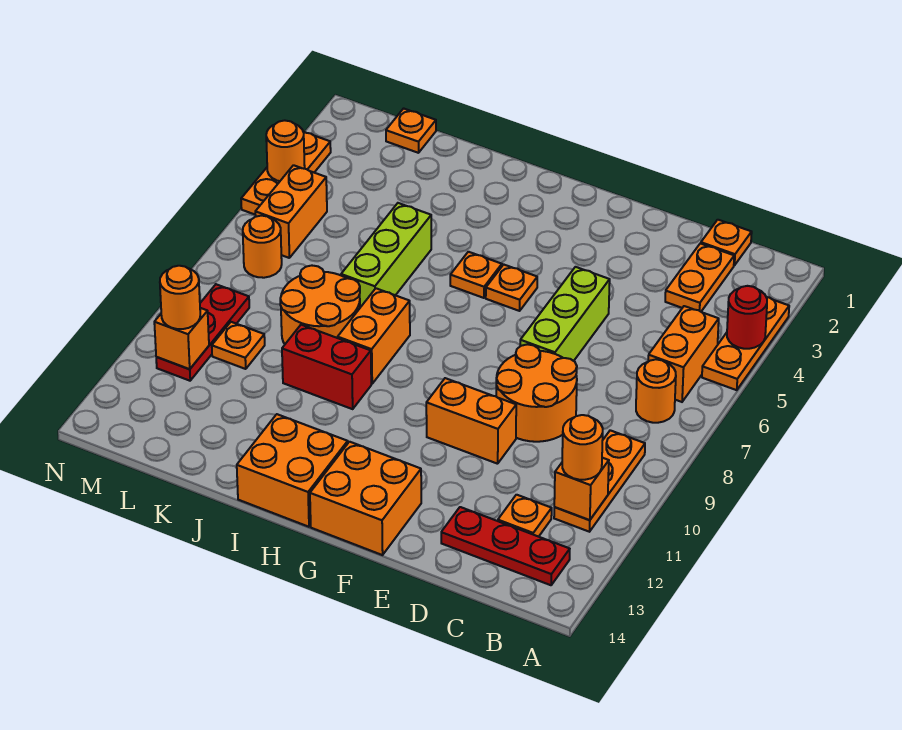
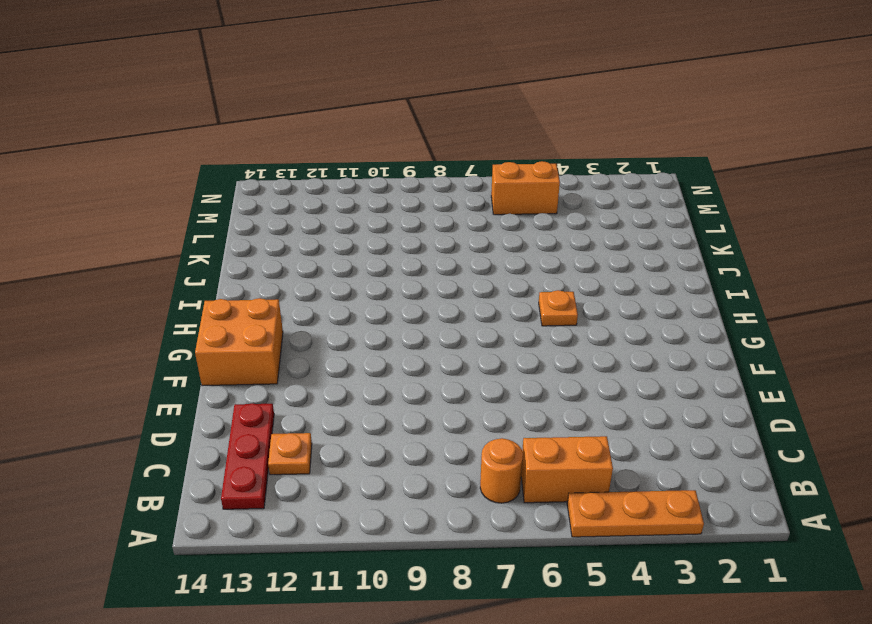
none -> orange plate B9:B11 level 1
none -> orange plate C1 level 1
none -> orange plate C2:C3 level 1
none -> orange round brick D8:E9 level 1

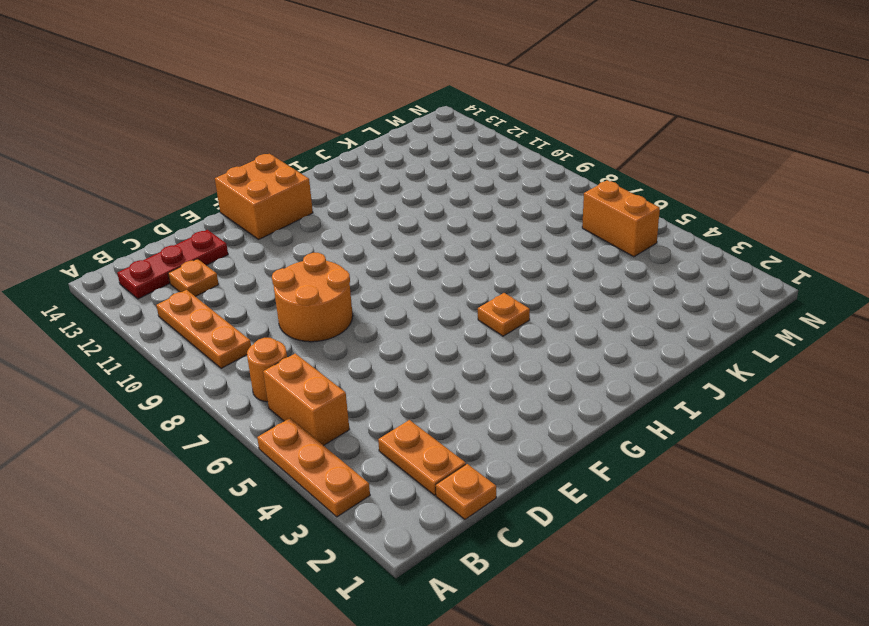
none -> lime brick E5:E7 level 1
none -> orange brick E10:F10 level 1
none -> orange plate G5 level 1
none -> orange brick H13:I14 level 1

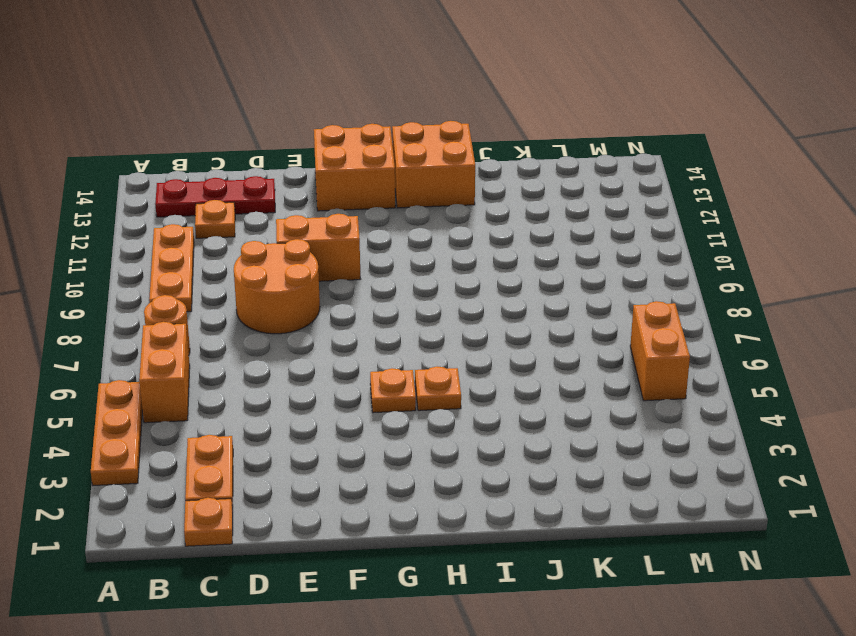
none -> lime brick E5:E7 level 1
none -> orange brick I8:I9 level 1
none -> red brick I10:J10 level 1
none -> lime brick J5:J7 level 1

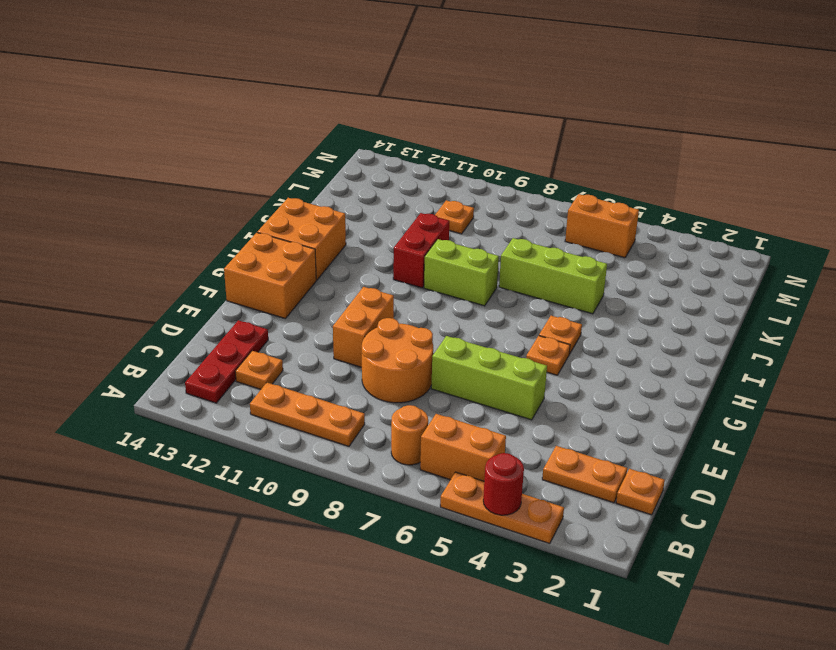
lime brick I8:I9 level 1 -> orange brick I8:I9 level 1
none -> orange round brick J8:K9 level 1
none -> orange plate L1 level 1
none -> orange round brick M7 level 1
none -> red plate M9:M11 level 1

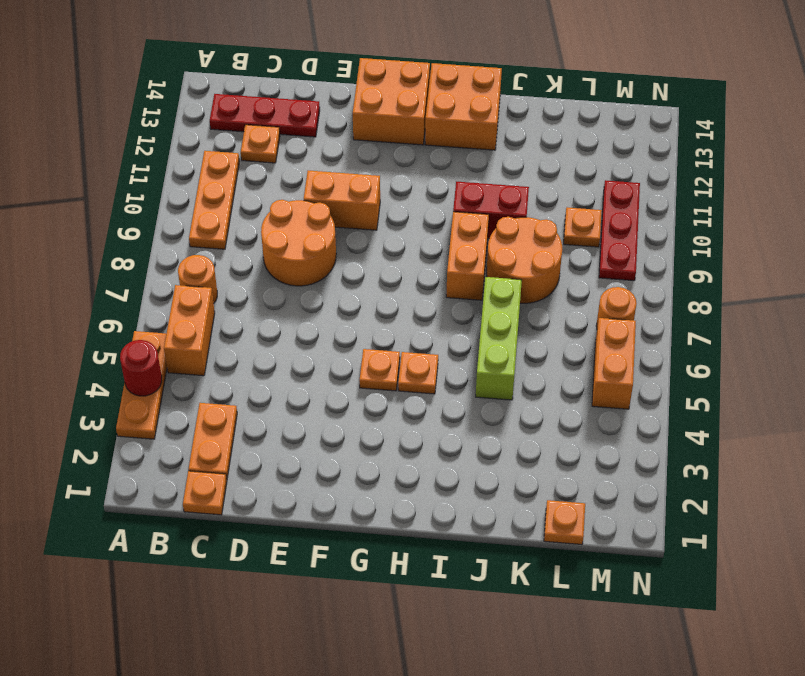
none -> lime brick E5:E7 level 1
none -> orange plate N3:N5 level 1
none -> orange brick B11 level 2
none -> orange brick M11 level 2

